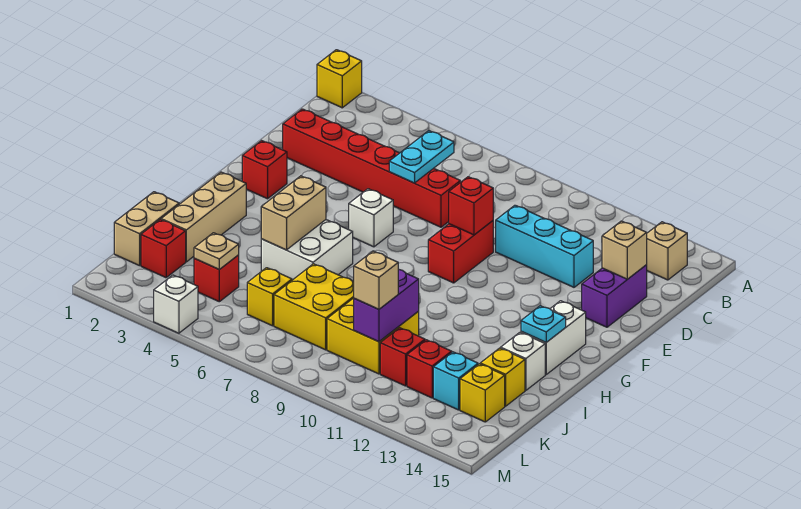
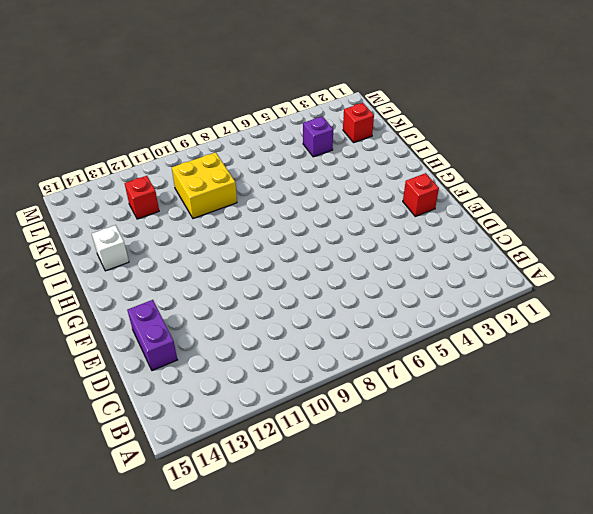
purple brick K4 level 1 -> red brick K4 level 1
none -> yellow brick A1 level 1
none -> tan brick B14 level 1
none -> red brick D2:D7 level 1
none -> cyan brick D10:D12 level 1

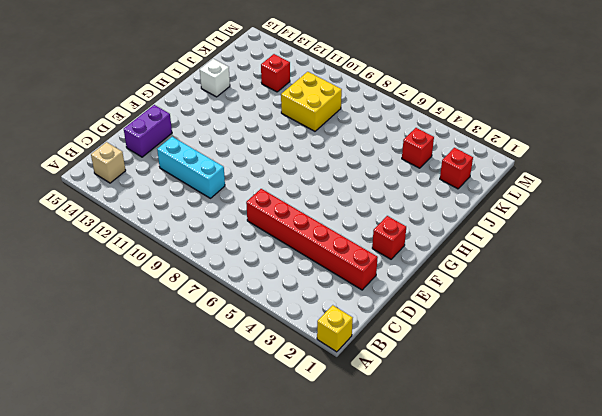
none -> red brick E9:F9 level 1
none -> white brick F6 level 1
none -> white brick G14:H14 level 1
none -> tan brick H2:J2 level 1

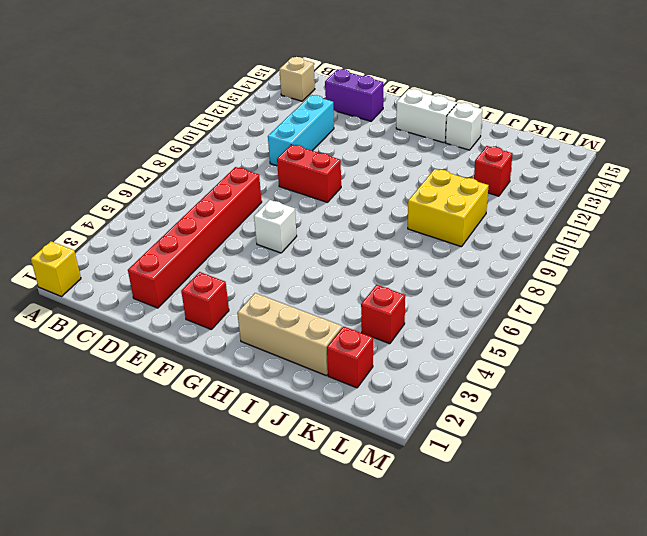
none -> white brick H5:I6 level 1
none -> tan brick J1:K1 level 1
none -> yellow brick J7:K8 level 1
none -> yellow brick J14 level 1

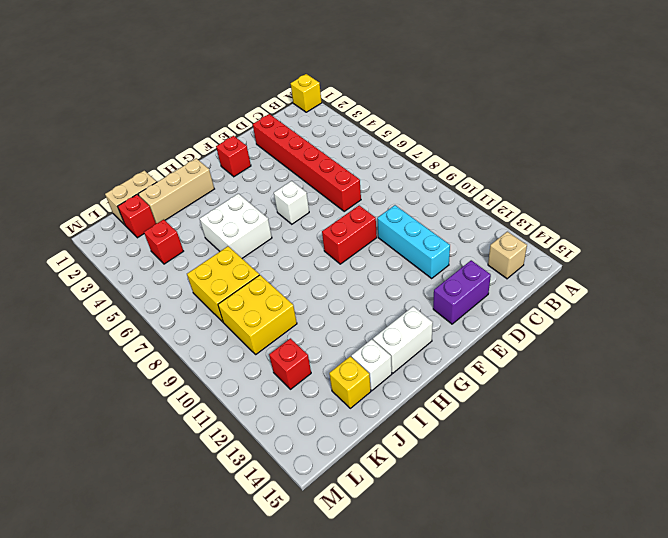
none -> yellow brick K6 level 1
none -> red brick K11 level 1
none -> cyan brick K13 level 1
none -> yellow brick K14 level 1

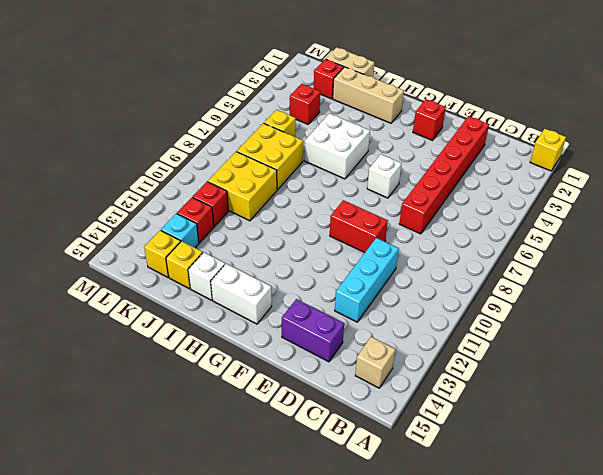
none -> white brick M4 level 1
none -> cyan plate C6:D6 level 2
none -> tan brick D14 level 2
none -> red brick E9 level 2

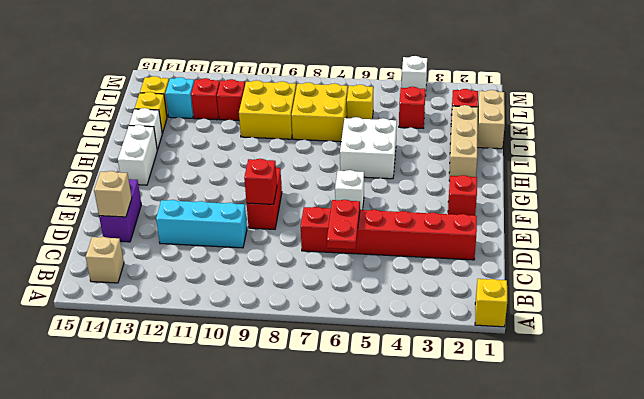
red plate C6:D6 level 2 -> cyan plate C6:D6 level 2
none -> tan brick H5:I5 level 2
none -> cyan plate H14 level 2
none -> purple brick J10:K10 level 2
none -> tan plate K4 level 2

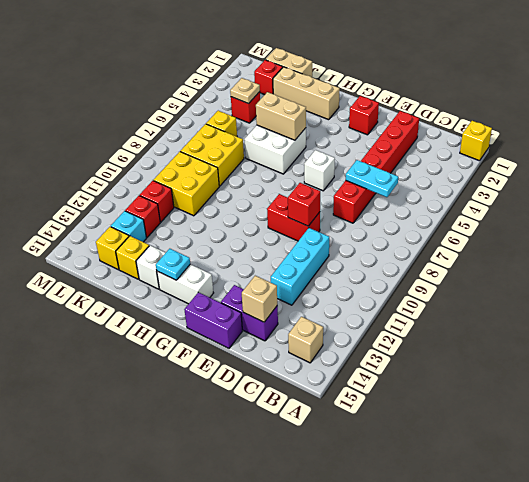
purple brick E15:F15 level 1 -> purple brick J10:K10 level 2
none -> white brick M4 level 1
none -> tan brick K10 level 3

